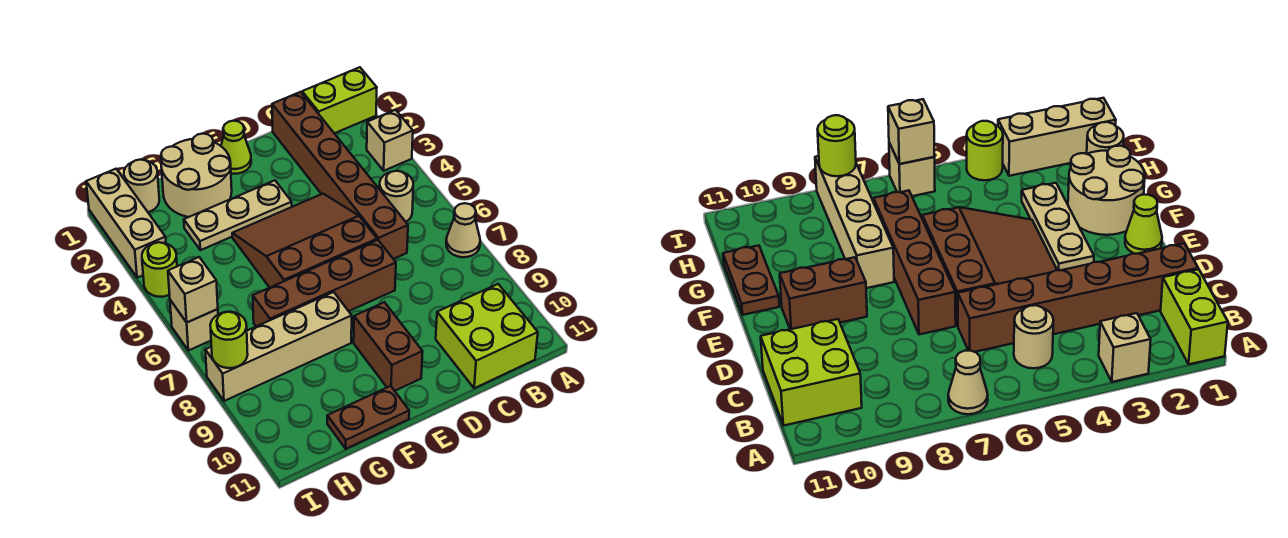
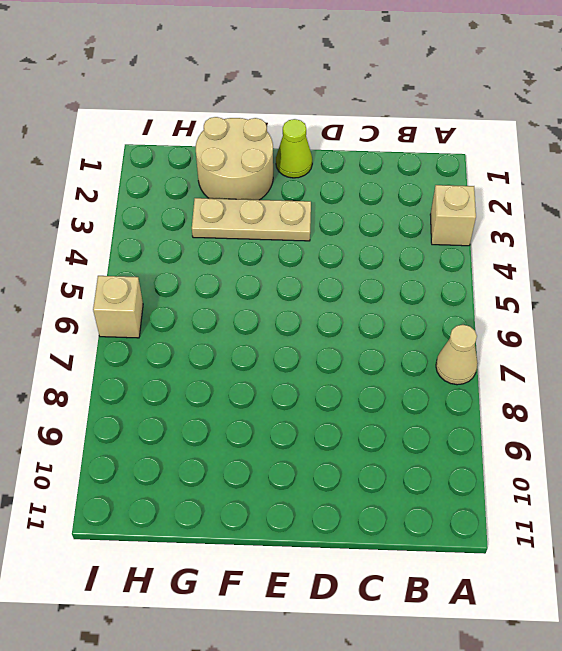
none -> lime brick A1:B1 level 1
none -> tan round brick B5 level 1
none -> lime brick B10:C11 level 1

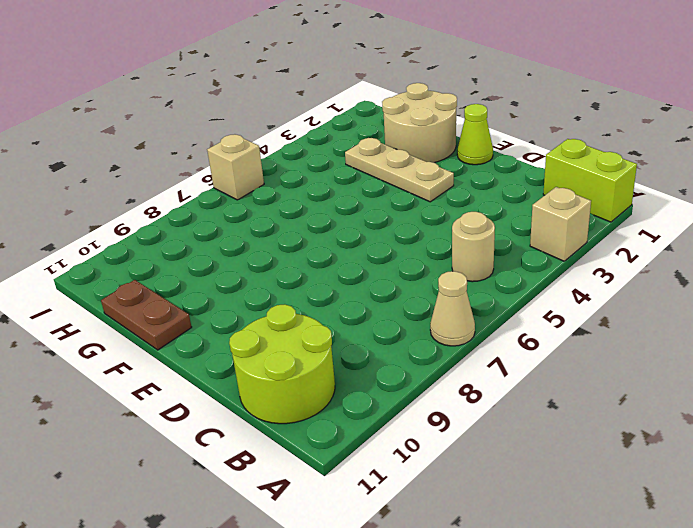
lime round brick B10:C11 level 1 -> lime brick B10:C11 level 1
none -> brown brick C1:C6 level 1
none -> brown slope D4:F6 level 1 top 6
none -> brown brick D7:G7 level 1

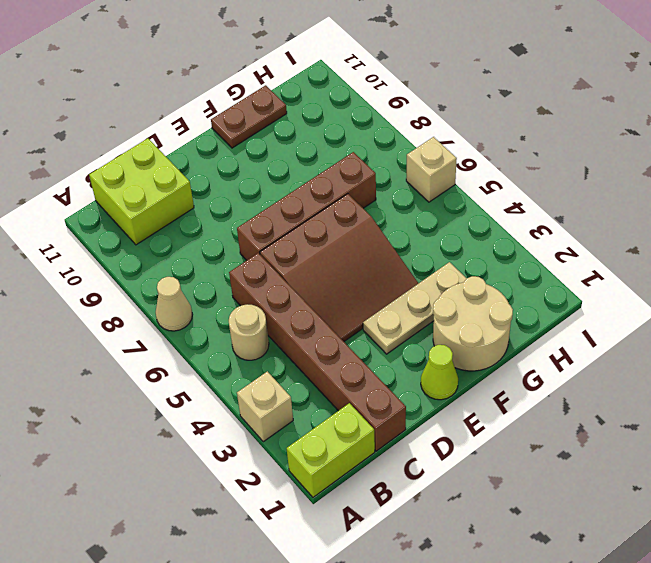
none -> brown brick E9:E10 level 1
none -> tan brick F8:I8 level 1
none -> tan round brick H1 level 1

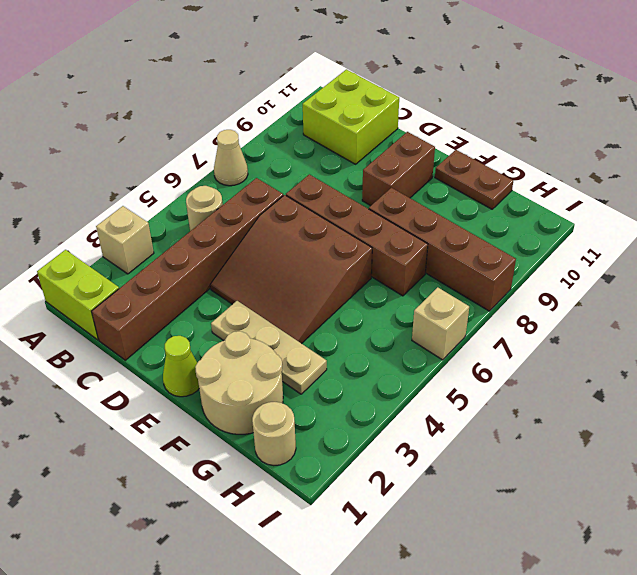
brown brick F8:I8 level 1 -> tan brick F8:I8 level 1
none -> tan brick I1:I3 level 1
none -> lime round brick I4 level 1
none -> tan brick I6 level 2

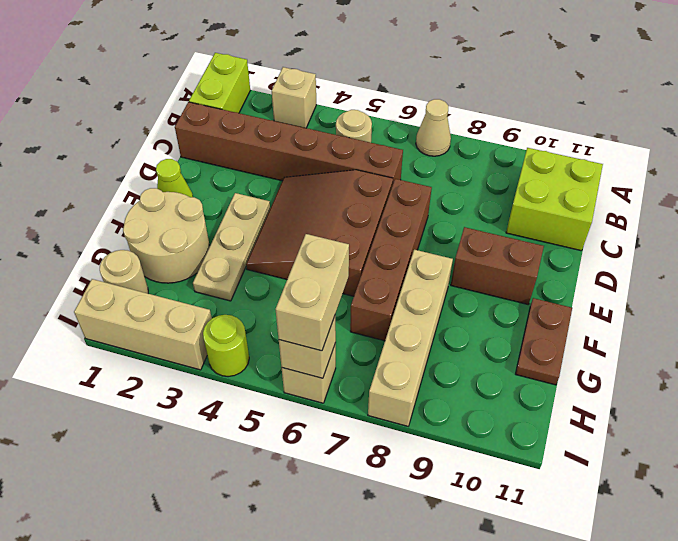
tan brick H6:I6 level 3 -> none
none -> lime round brick I8 level 2

